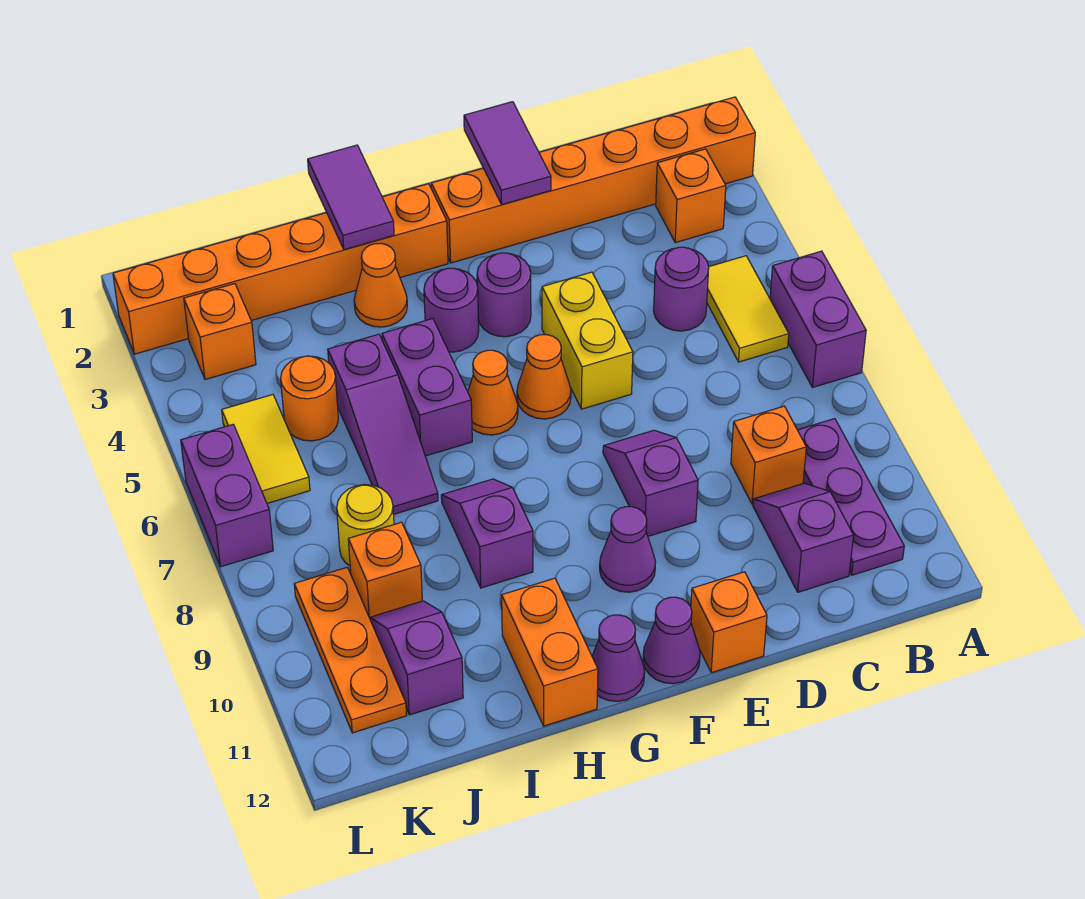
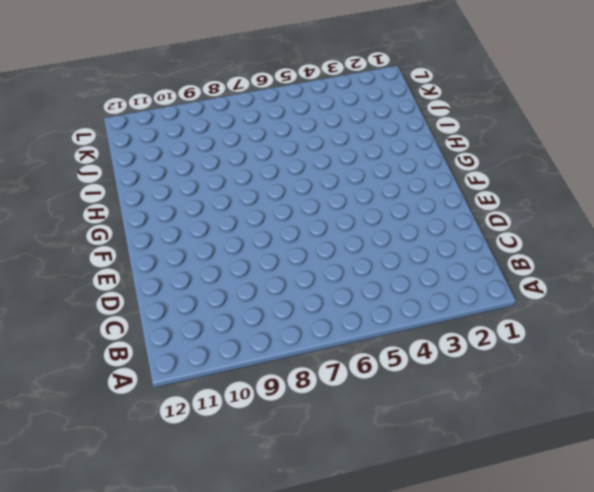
none -> orange brick A2:F2 level 1
none -> purple brick A6:A7 level 1
none -> orange brick B3 level 1
none -> yellow tile B5:B6 level 1

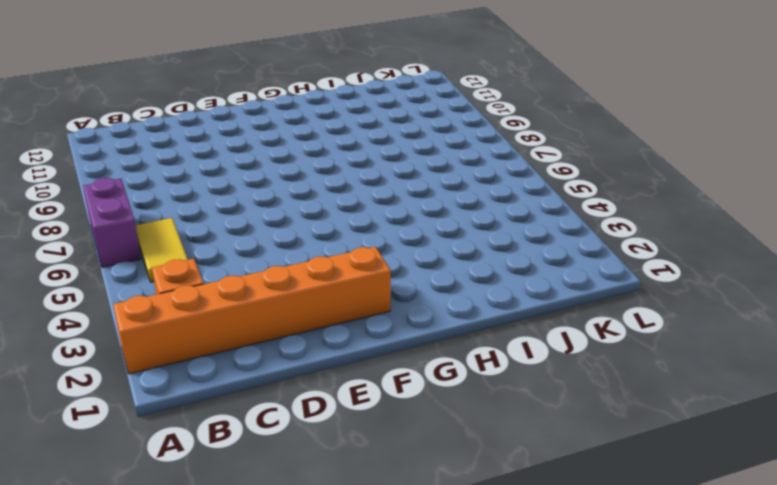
none -> purple plate B9:B11 level 1
none -> purple round brick C5 level 1
none -> orange brick C9 level 1
none -> purple slope C10:C11 level 1 top 11

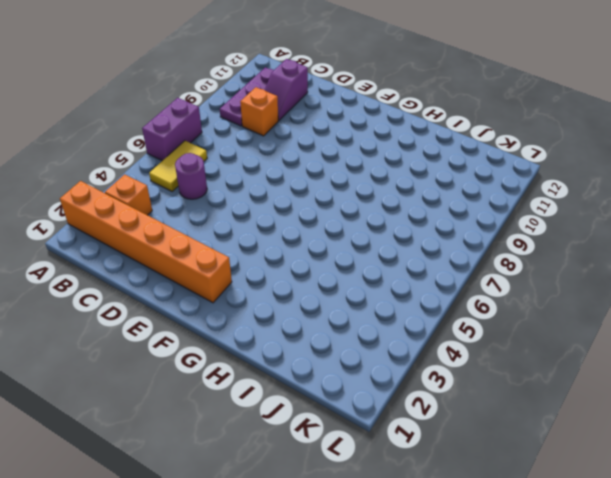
none -> yellow brick E5:E6 level 1
none -> purple slope E8:E9 level 1 top 9
none -> orange brick E12 level 1
none -> purple round brick F4 level 1

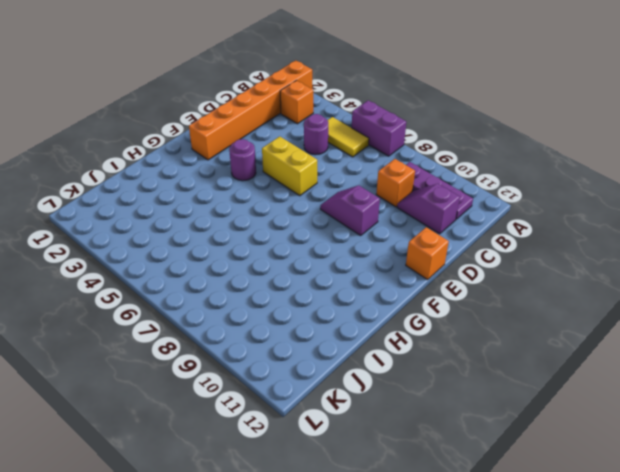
none -> orange cone F6 level 1
none -> purple cone F10 level 1
none -> purple cone F12 level 1
none -> orange brick G2:L2 level 1

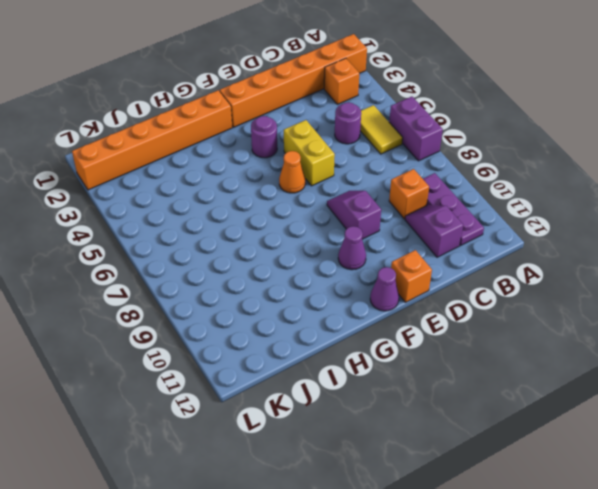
none -> purple round brick G4 level 1
none -> orange cone G6 level 1
none -> purple cone G12 level 1
none -> orange cone H3 level 1

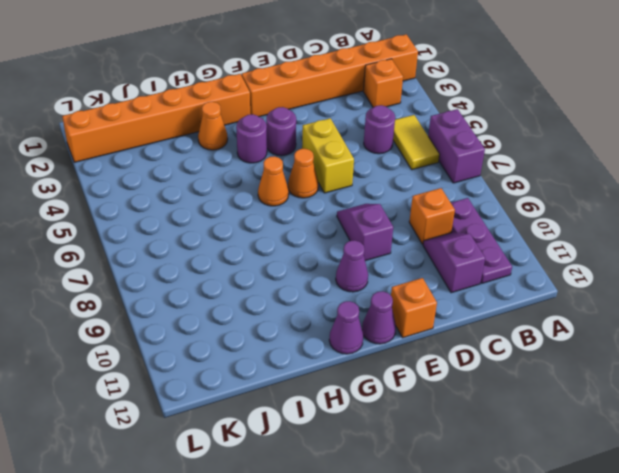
none -> purple brick H5:H6 level 1
none -> purple slope H8:H9 level 1 top 9
none -> orange brick H11:H12 level 1
none -> purple slope I5:I7 level 1 top 5

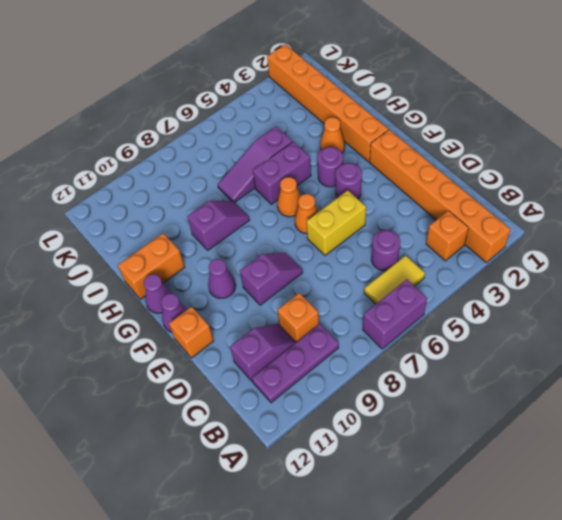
none -> orange round brick J5 level 1
none -> yellow round brick J8 level 1
none -> orange brick J9 level 1
none -> purple slope J10:J11 level 1 top 11

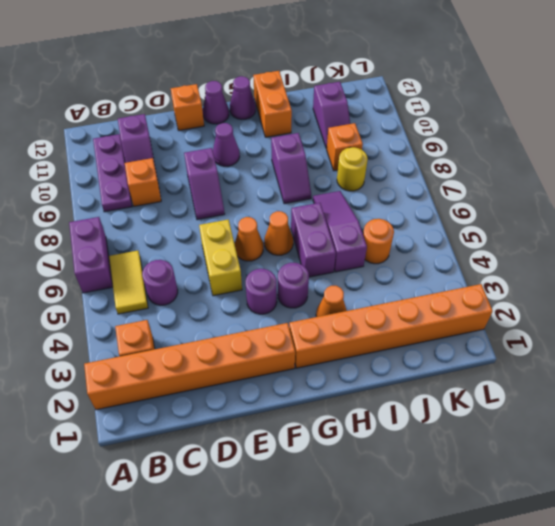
none -> orange brick K3 level 1
none -> yellow tile K5:K6 level 1
none -> orange plate K9:K11 level 1
none -> purple brick L6:L7 level 1

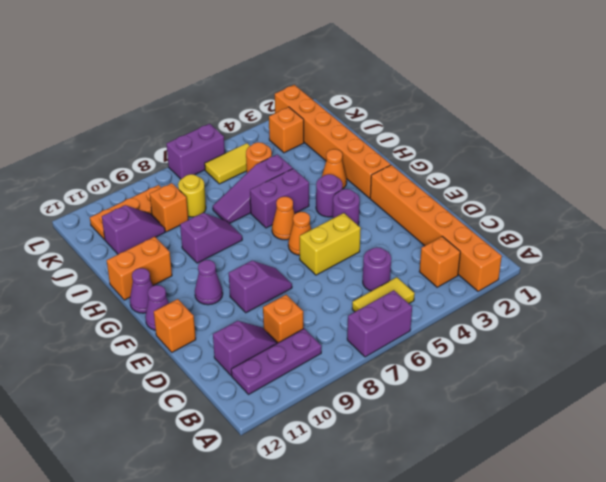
none -> purple tile E1:E2 level 2
none -> purple tile H1:H2 level 2

